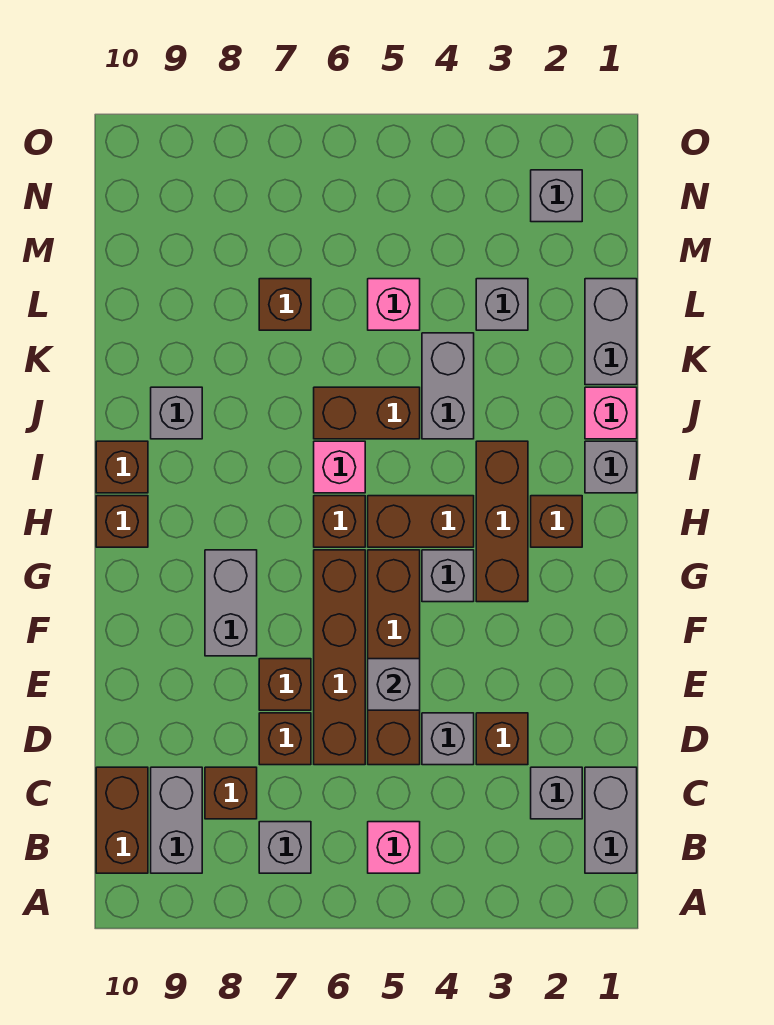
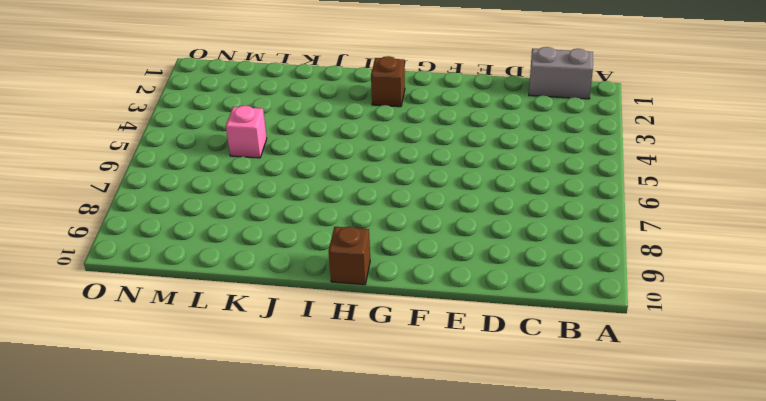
none -> pink brick B5 level 1
none -> grey brick B7 level 1
none -> grey brick B9:C9 level 1
none -> brown brick B10:C10 level 1

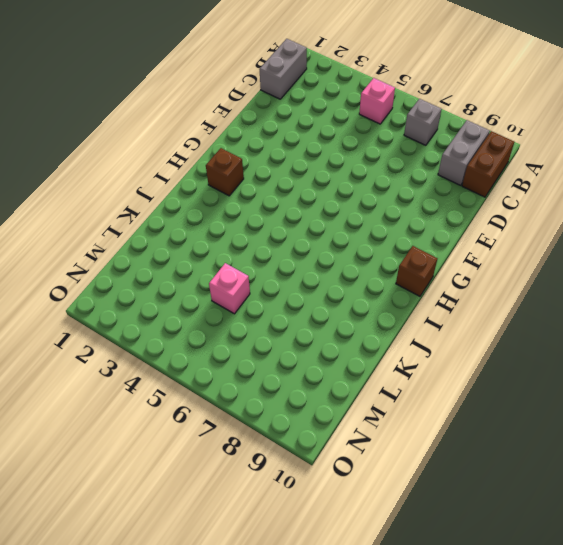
none -> grey brick C2 level 1
none -> brown brick C8 level 1
none -> brown brick D3 level 1
none -> grey brick D4 level 1

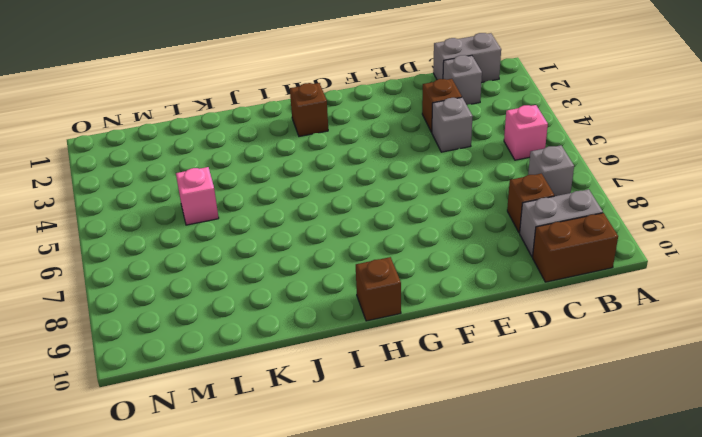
none -> brown brick D5:G5 level 1
none -> brown brick D6:G6 level 1
none -> brown brick D7 level 1
none -> brown brick E7 level 1

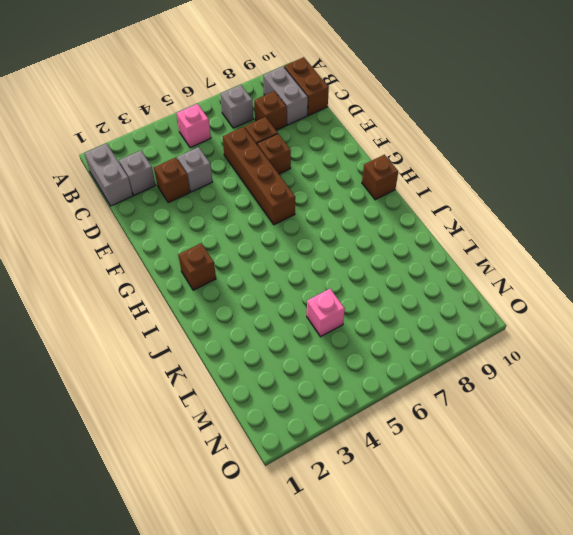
none -> brown brick D5:G5 level 1
none -> grey brick F8:G8 level 1
none -> brown brick G3:I3 level 1
none -> grey brick G4 level 1

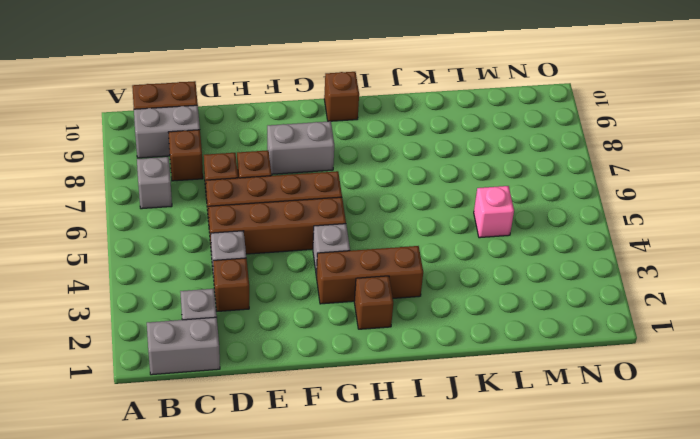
none -> pink brick B5 level 1
none -> brown brick H4:H5 level 1
none -> brown brick H6 level 1
none -> grey brick I1 level 1

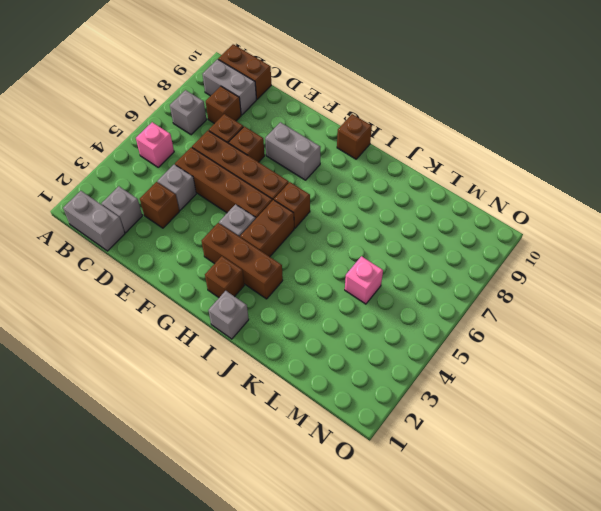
none -> pink brick I6 level 1
none -> brown brick I10 level 1
none -> pink brick J1 level 1
none -> grey brick J4:K4 level 1

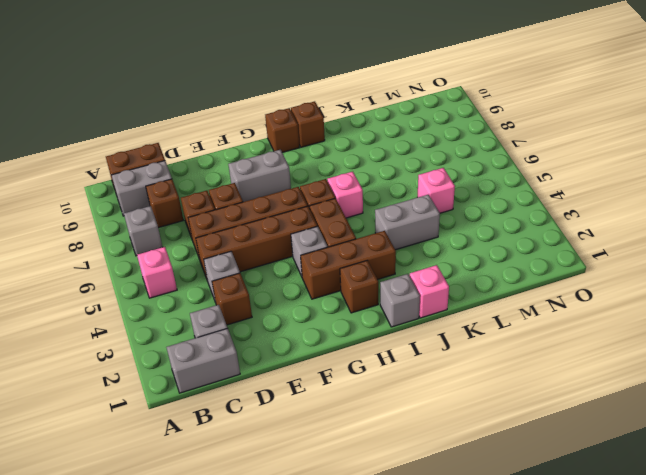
none -> brown brick J5:J6 level 1
none -> grey brick J9 level 1
none -> grey brick K1:L1 level 1
none -> grey brick L3 level 1

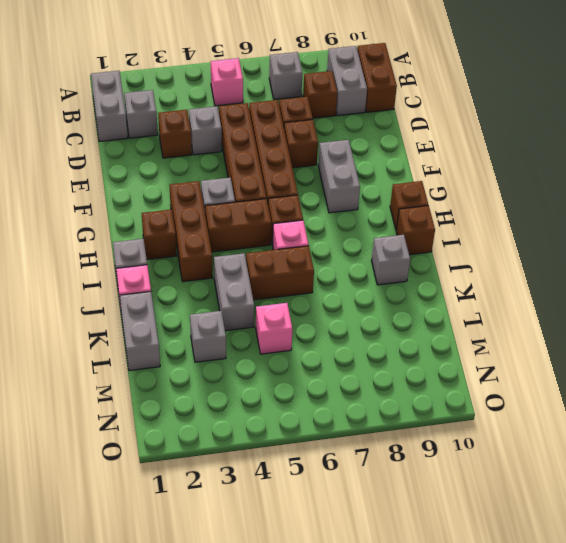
none -> brown brick L7 level 1
none -> grey brick N2 level 1
none -> grey brick E5 level 2

